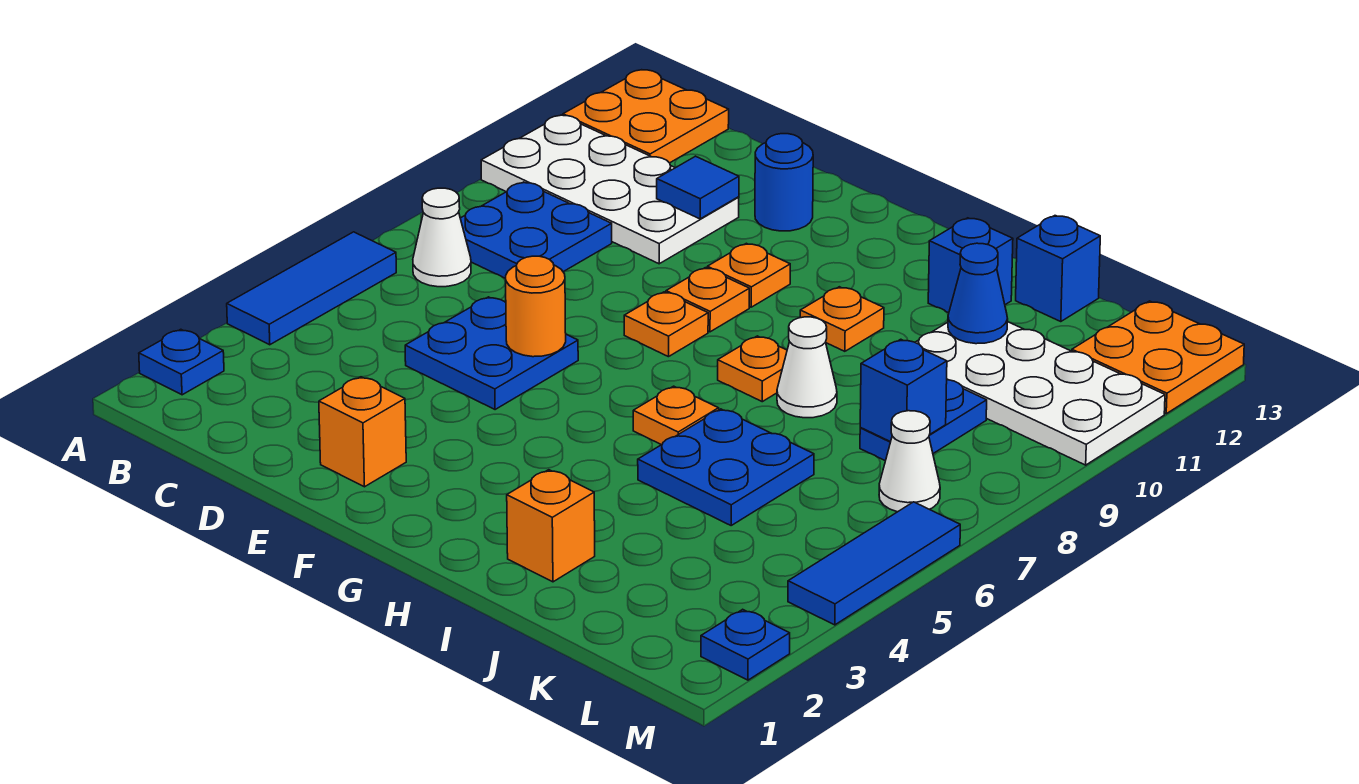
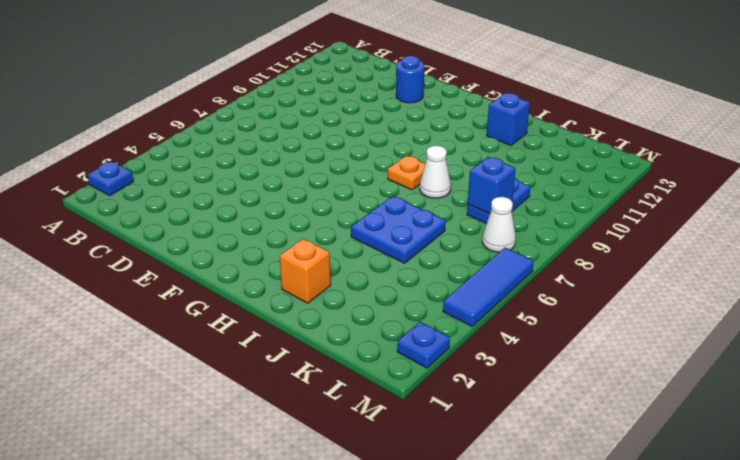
none -> blue tile A4:A6 level 1
none -> white plate A10:D11 level 1
none -> orange plate A12:B13 level 1
none -> white cone B7 level 1

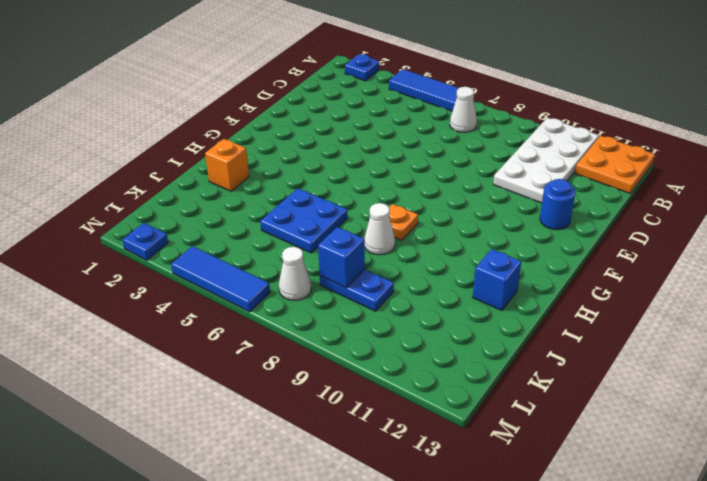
none -> blue plate B8:C9 level 1
none -> blue plate D5:E6 level 1
none -> orange brick E2 level 1
none -> orange plate F8 level 1

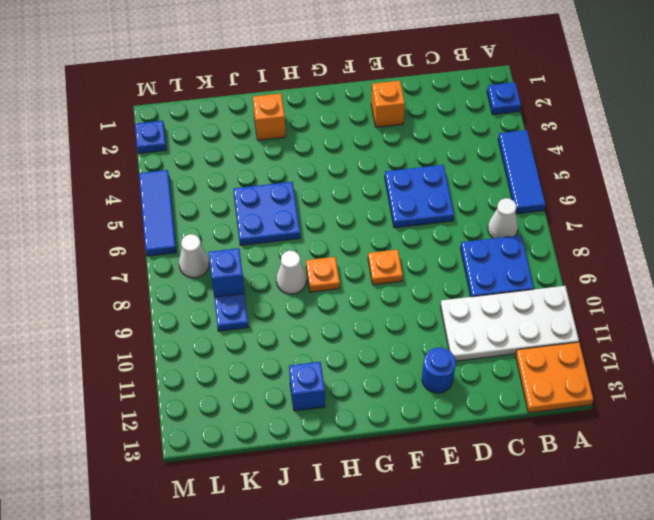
none -> orange plate F9 level 1
none -> orange plate F10 level 1
none -> orange plate H6 level 1
none -> orange plate H10 level 1

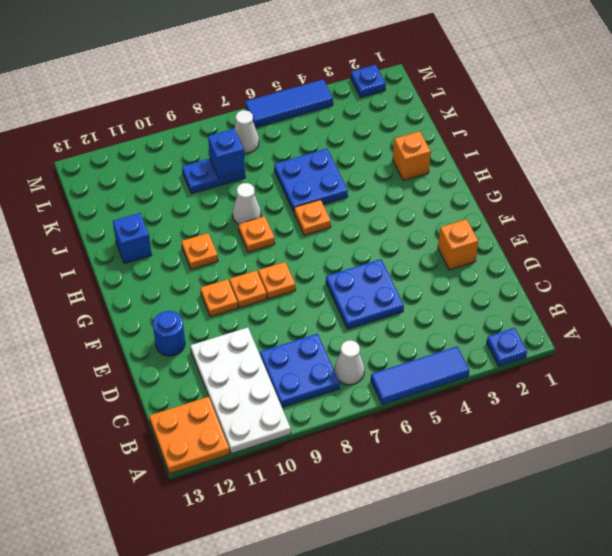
none -> white plate J10:M11 level 1
none -> blue brick J13 level 1
none -> orange plate L12:M13 level 1
none -> blue tile D11 level 2

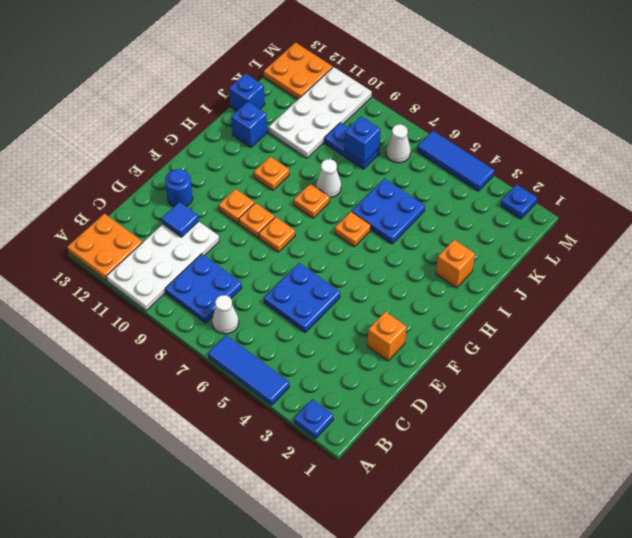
none -> orange round brick E6 level 2
none -> blue cone J11 level 2

